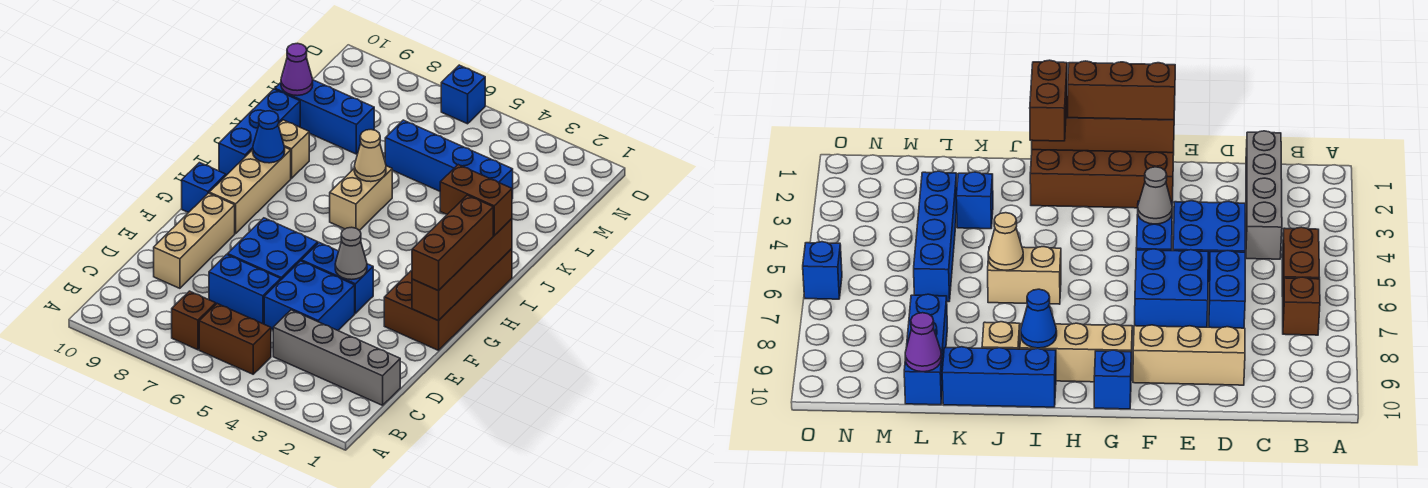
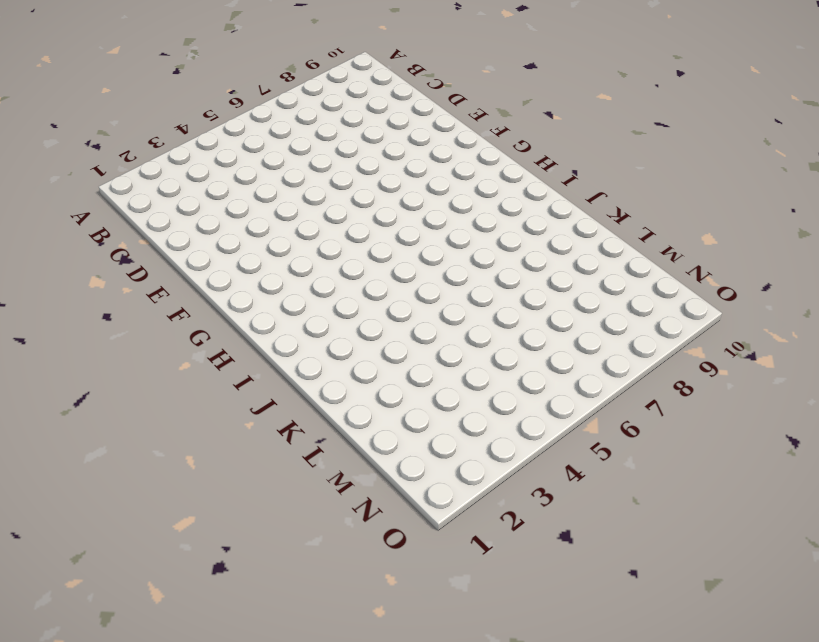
none -> brown brick B5:B6 level 1
none -> brown brick B7 level 1
none -> grey brick C1:C4 level 1

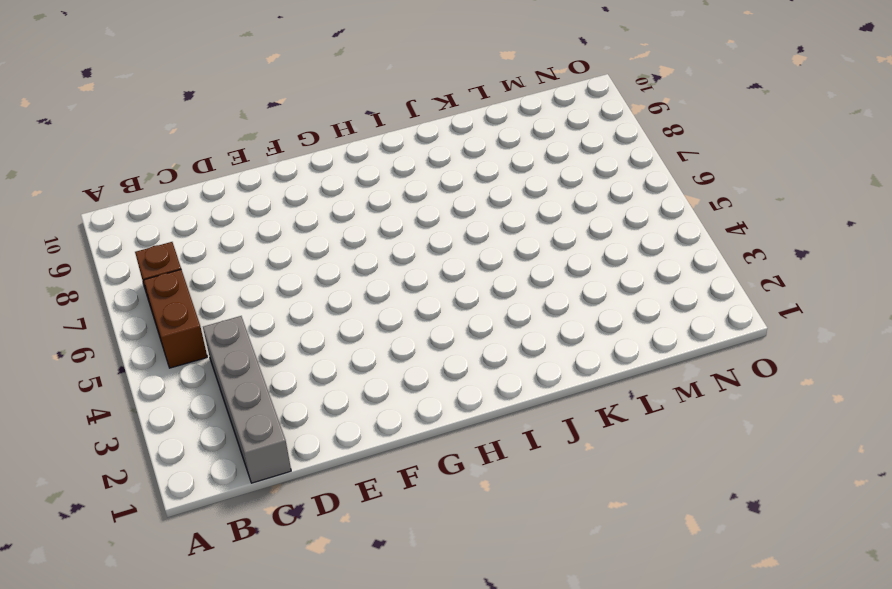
none -> blue brick D4:E5 level 1
none -> blue brick D6:D7 level 1
none -> tan brick D9:F9 level 1

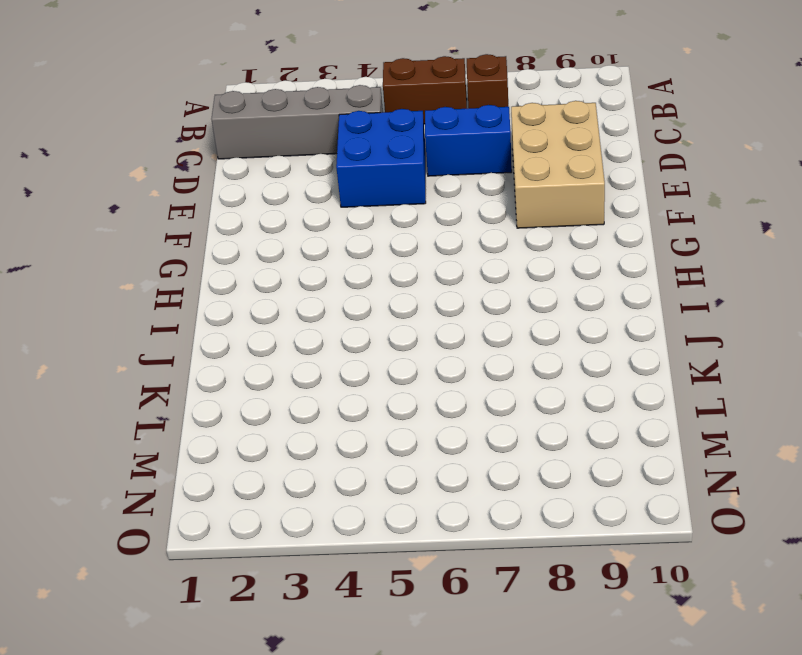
tan brick D8:F9 level 1 -> tan brick D9:F9 level 1
none -> blue brick E6:F7 level 1
none -> brown brick F1:I2 level 1
none -> blue brick F4:F5 level 1

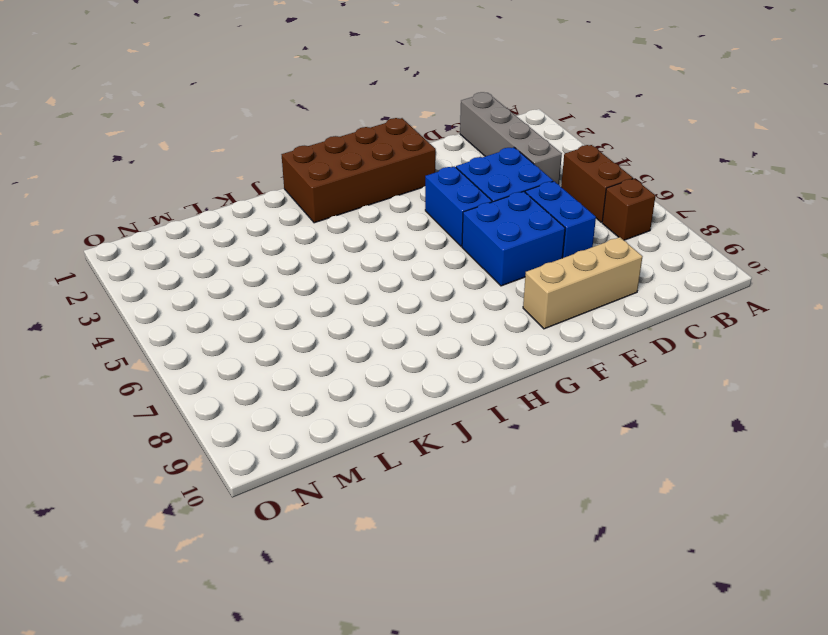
none -> tan brick G9:I9 level 1
none -> blue brick G10 level 1
none -> tan brick I6:J6 level 1

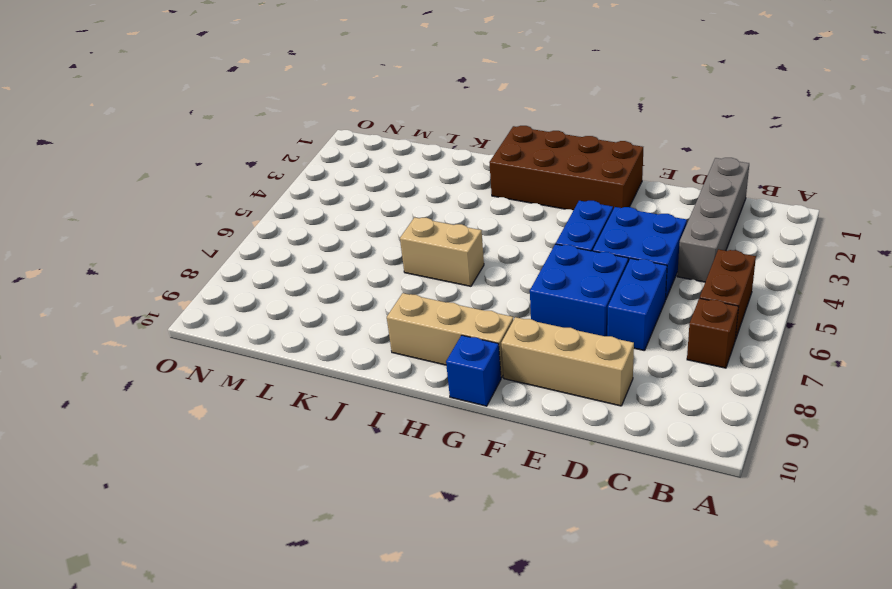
none -> blue brick I10:K10 level 1
none -> tan brick J9 level 1
none -> blue brick K3 level 1

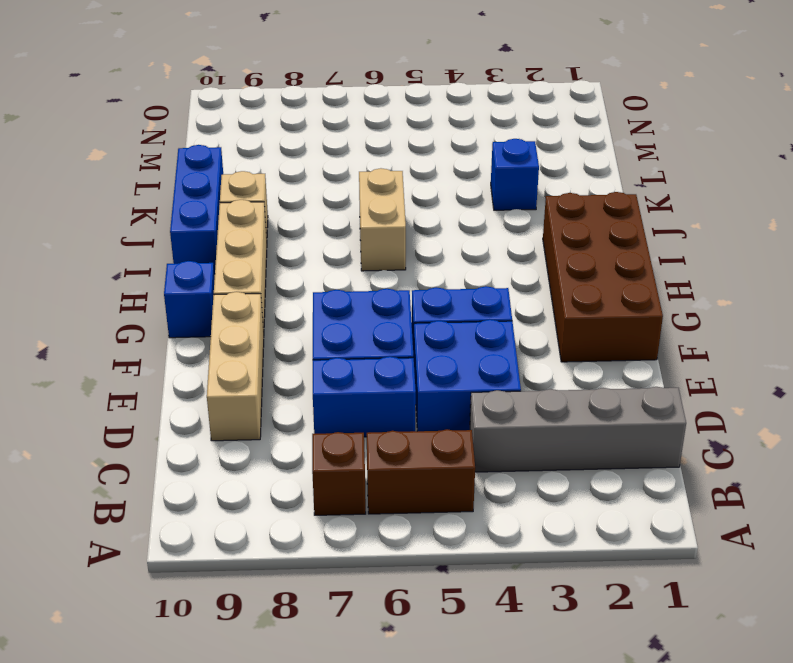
none -> blue brick L3:L6 level 1
none -> blue brick L8:L10 level 1
none -> blue brick O6 level 1

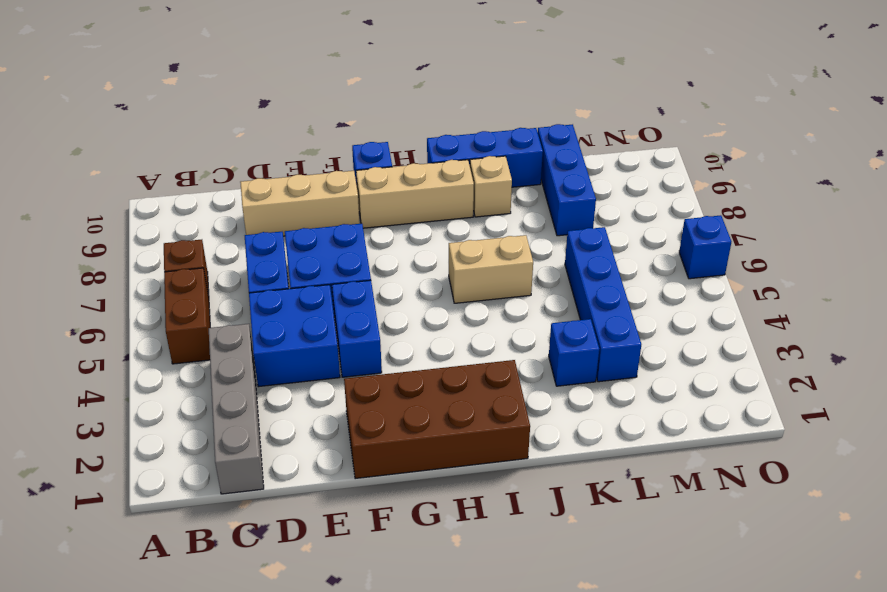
none -> brown brick F1:I1 level 2
none -> grey cone F4 level 2
none -> blue cone I9 level 2

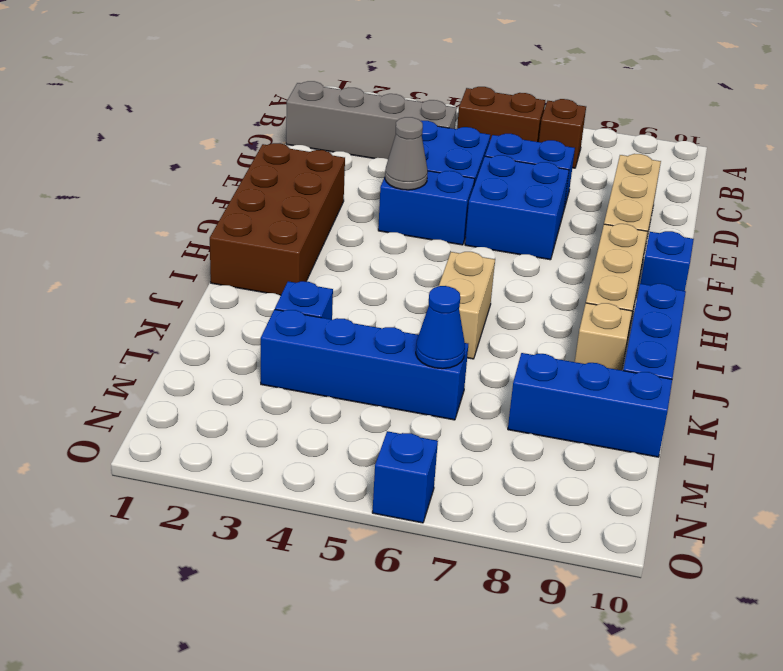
blue cone L6 level 2 -> blue cone I9 level 2
none -> brown brick F1:I1 level 2
none -> tan cone J6 level 2
none -> purple cone L10 level 2

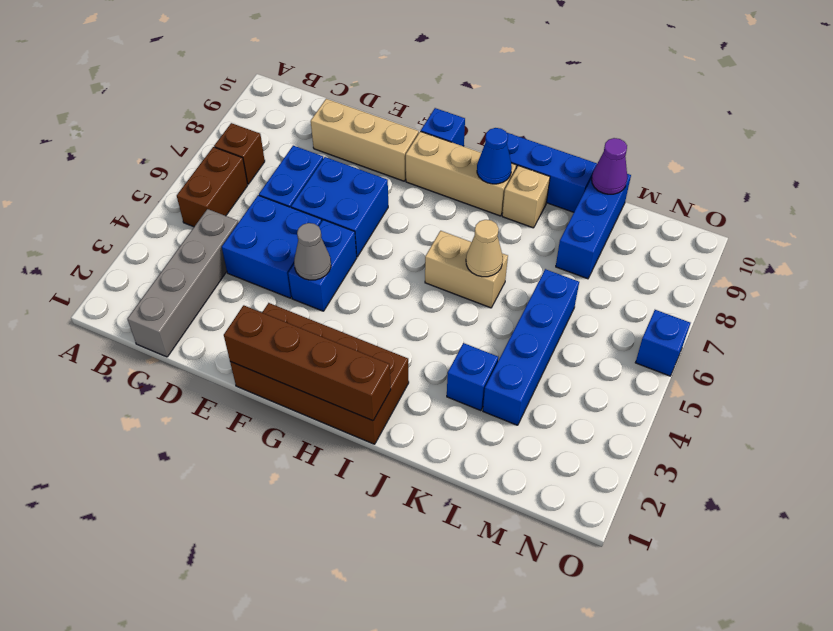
none -> brown brick F1:H1 level 3
none -> brown brick I1:I2 level 3

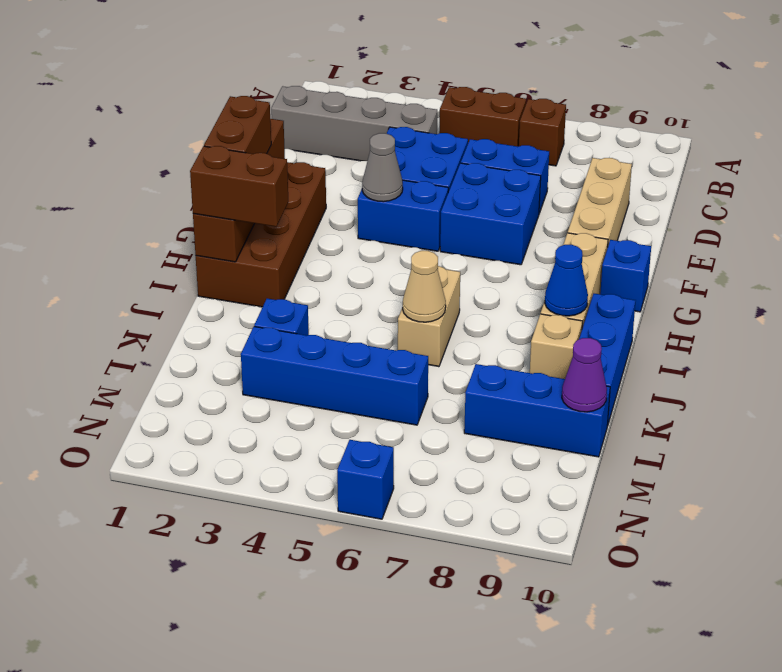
brown brick G1:H1 level 3 -> brown brick F1:H1 level 3

